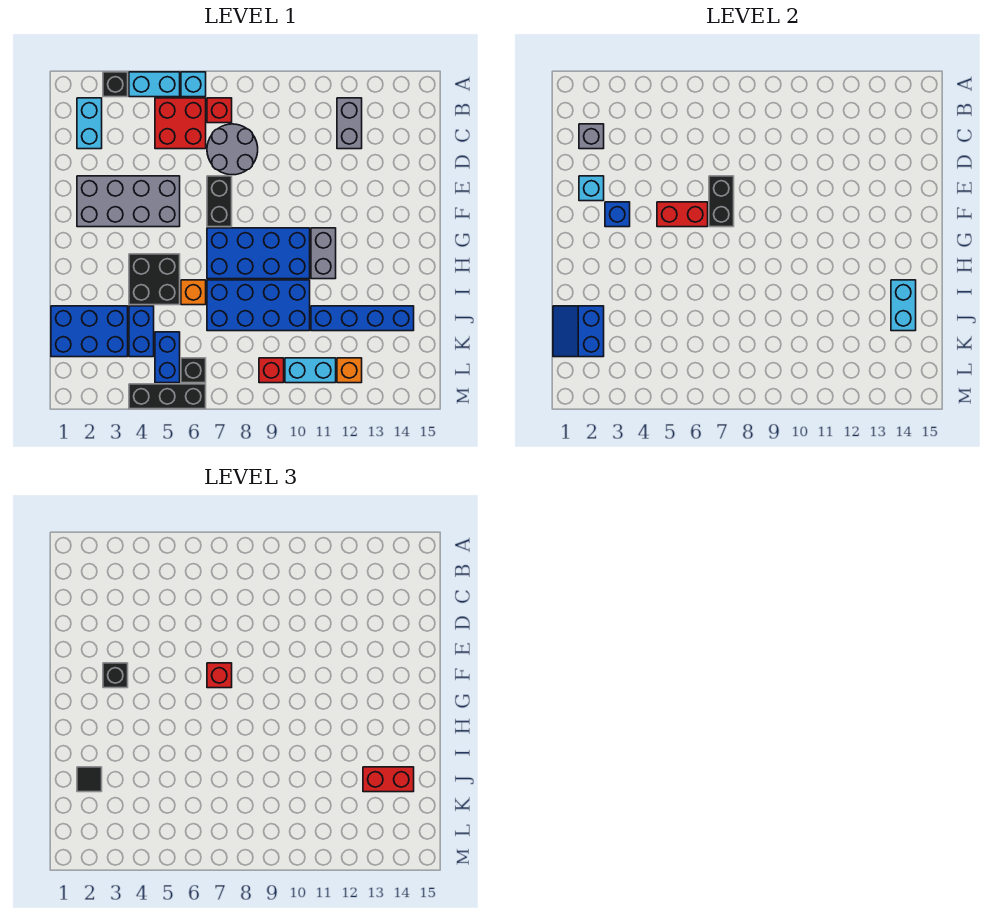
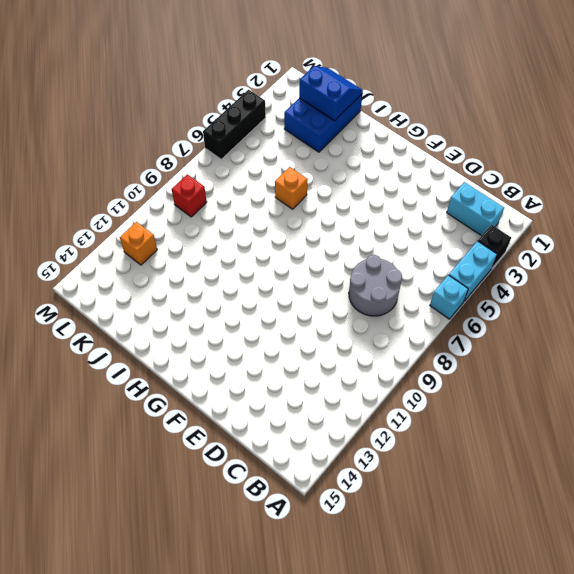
none -> red brick B5:C6 level 1
none -> red brick B7 level 1
none -> grey brick B12:C12 level 1
none -> grey brick E2:F5 level 1

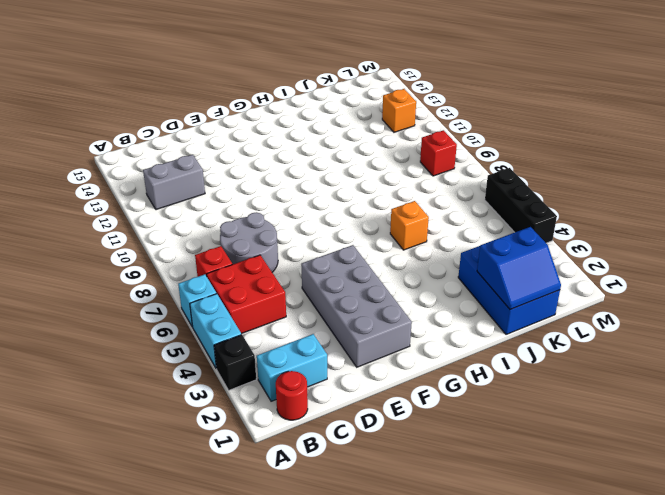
red round brick B1 level 1 -> none
none -> black brick E7:F7 level 1
none -> blue brick G7:H10 level 1
none -> grey brick G11:H11 level 1
none -> black brick H4:I5 level 1

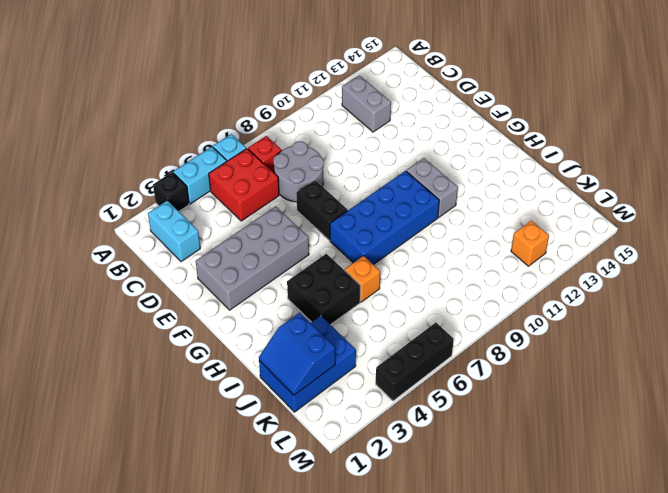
none -> blue brick I7:J10 level 1
none -> blue brick J4:K4 level 1
none -> blue brick J11:J14 level 1
none -> blue brick K5:L5 level 1

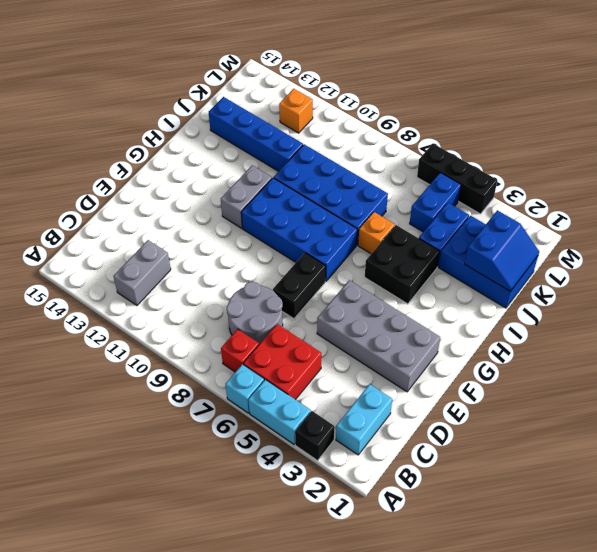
none -> black brick L6 level 1
none -> red brick L9 level 1
none -> cyan brick L10:L11 level 1
none -> grey brick C2 level 2

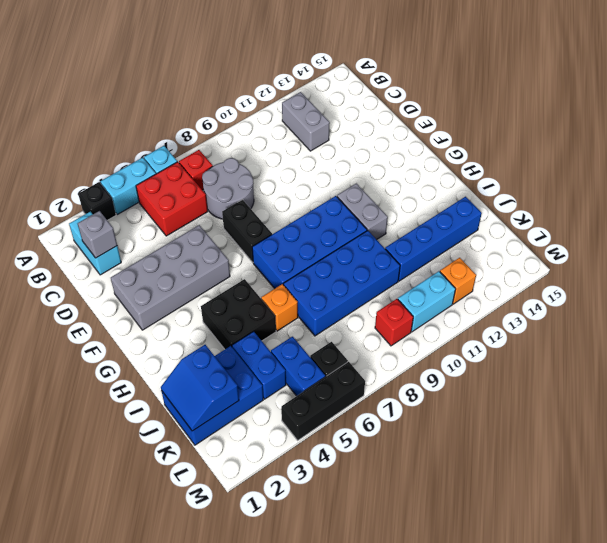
none -> cyan brick E2 level 2
none -> black brick E7:F7 level 2
none -> blue brick F3 level 2
none -> red brick F5:F6 level 2

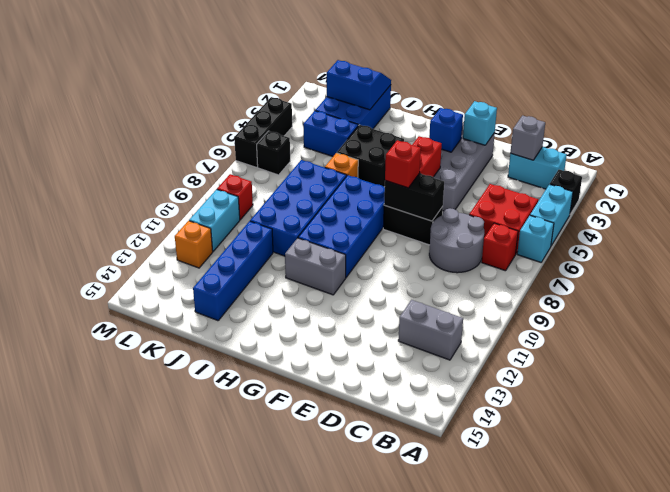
none -> blue brick K5:L5 level 1
none -> cyan brick I14:J14 level 2
none -> black brick F3 level 3
none -> black tile J2 level 3

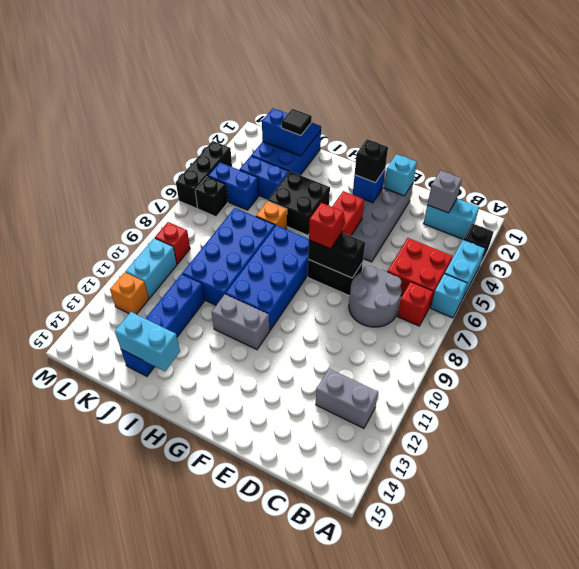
none -> red brick J13:J14 level 3

